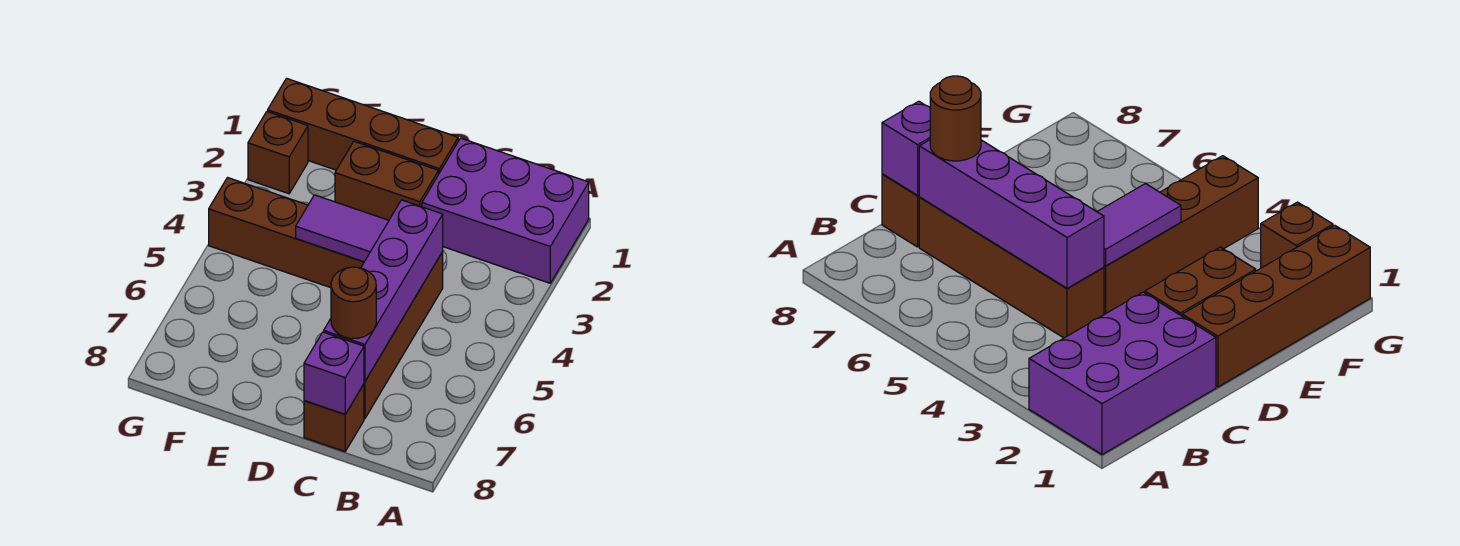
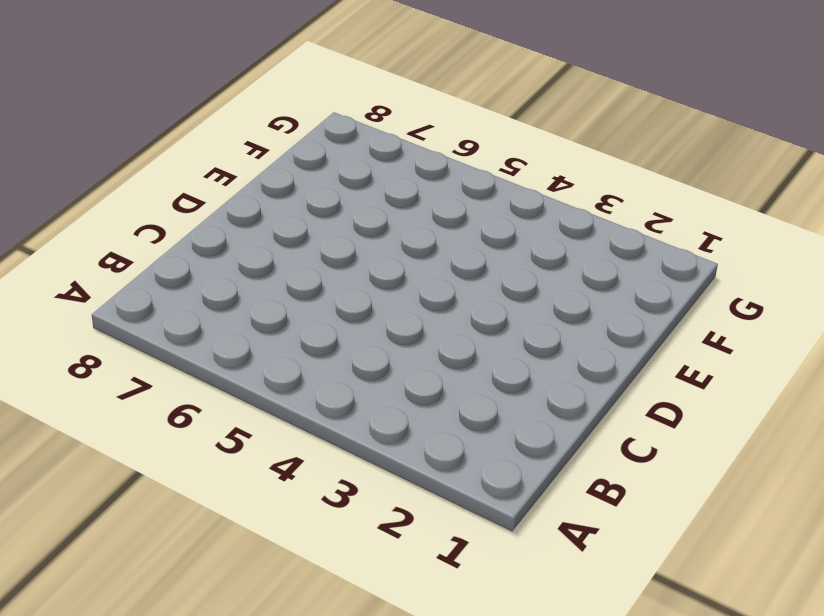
none -> purple brick A1:C2 level 1
none -> brown brick C4:C7 level 1

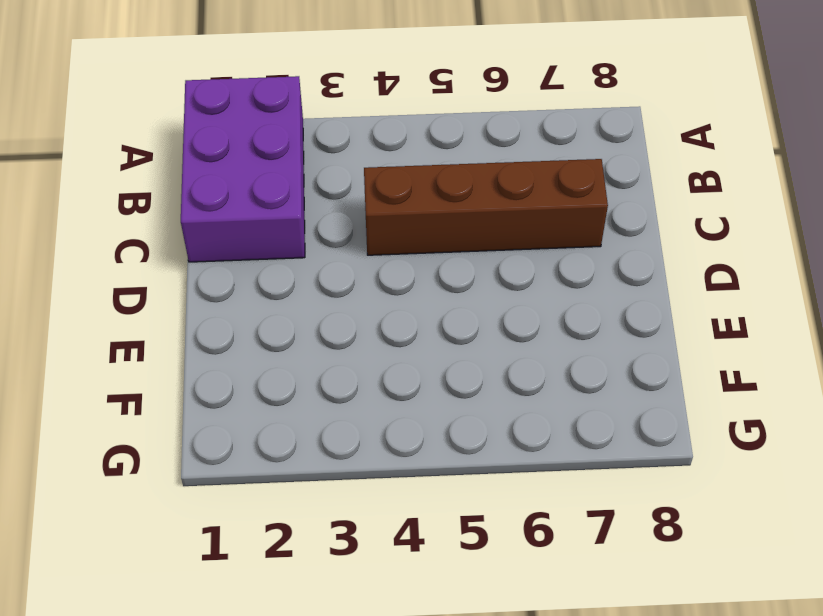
none -> brown brick C8 level 1
none -> brown brick D1:G1 level 1

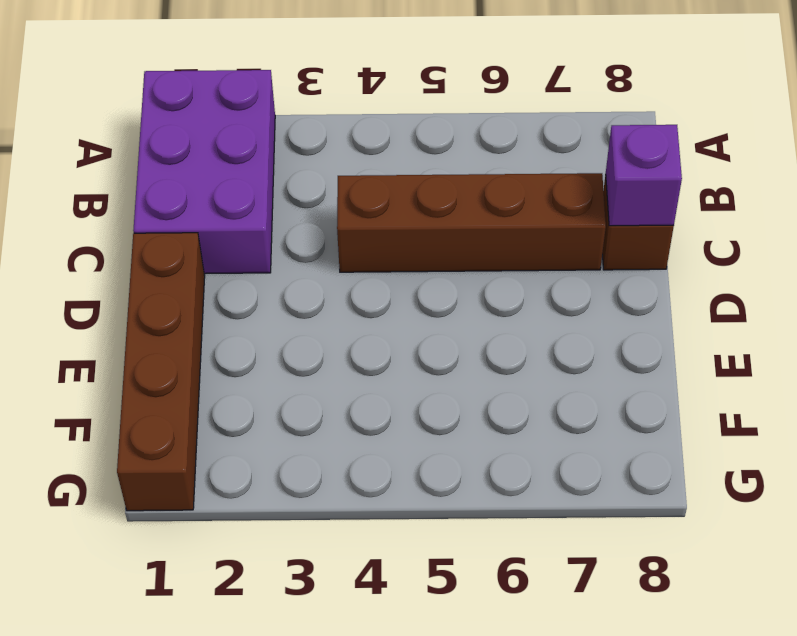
none -> brown brick D2:E2 level 1
none -> brown brick D4:G4 level 1

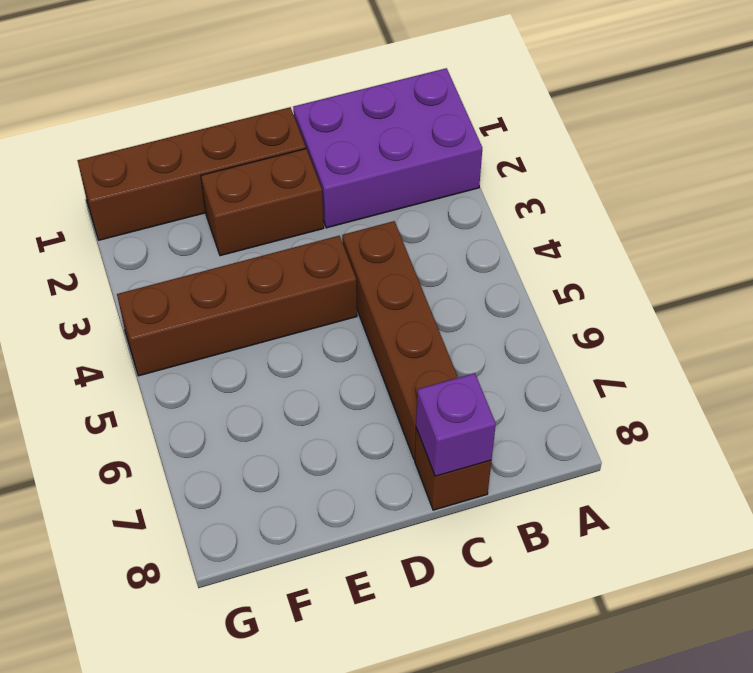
none -> brown brick G2 level 1
none -> purple brick C4:C7 level 2

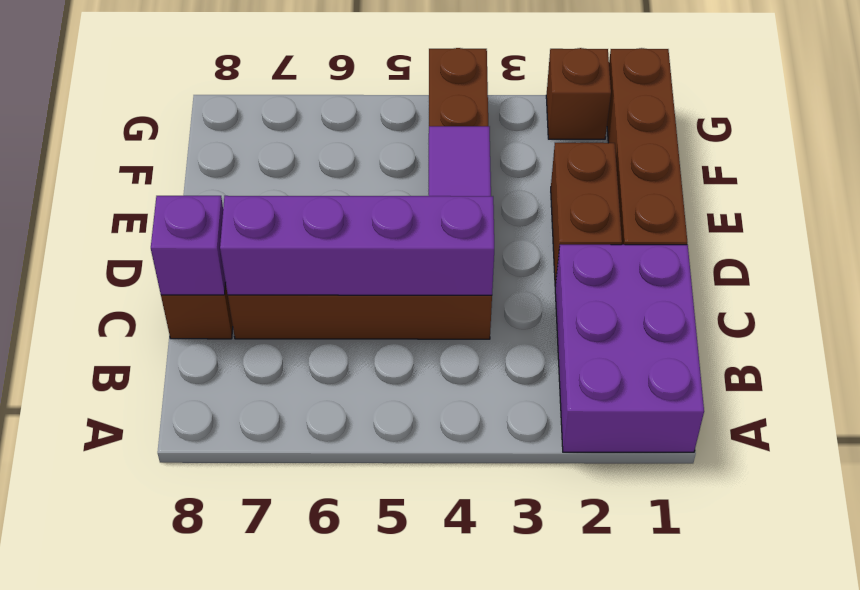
none -> brown round brick C7 level 3

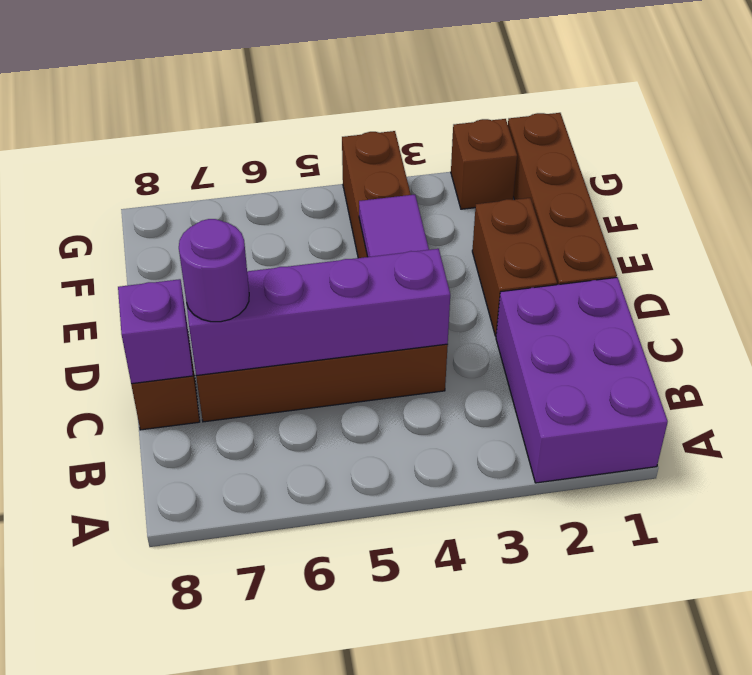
purple round brick C7 level 3 -> brown round brick C7 level 3

